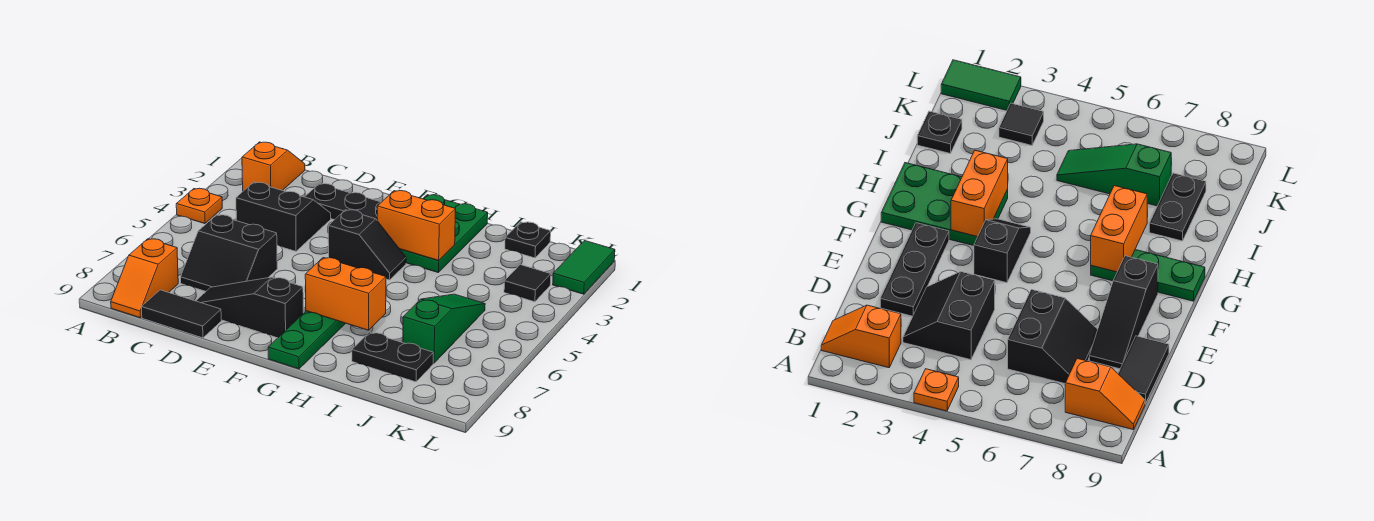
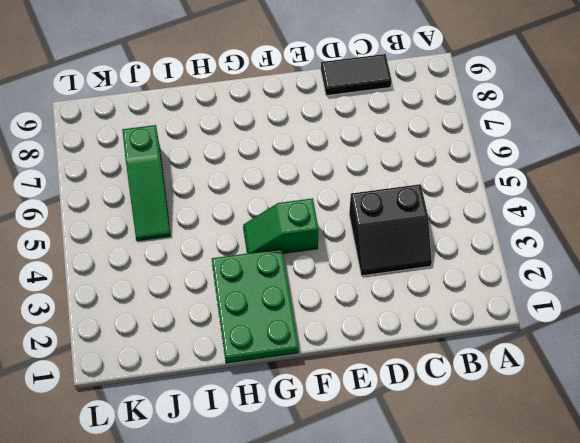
green slope F4:G4 level 1 top F -> black slope F4:G4 level 1 top F
none -> orange plate A4 level 1
none -> orange slope B1:B2 level 1 top 2
none -> orange slope B8:B9 level 1 top 8

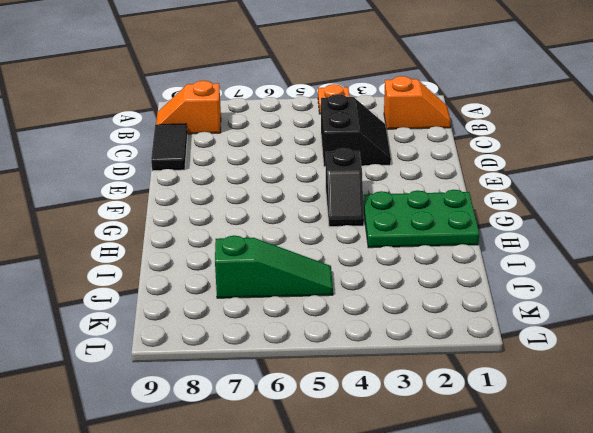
none -> black slope C6:D7 level 1 top 6
none -> black plate D2:F2 level 1
none -> black slope D8:F8 level 1 top F

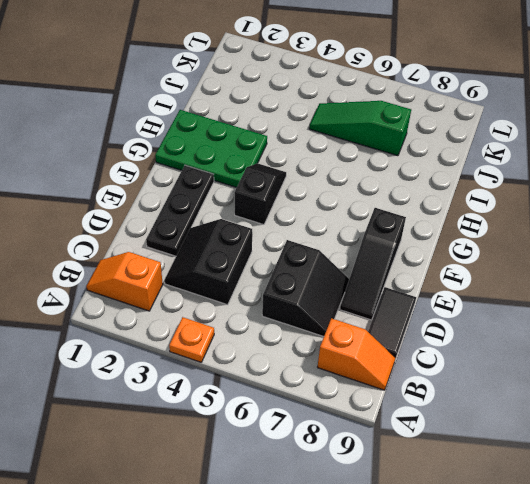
none -> green plate G7:G9 level 1
none -> black plate I8:J8 level 1
none -> black plate J1 level 1

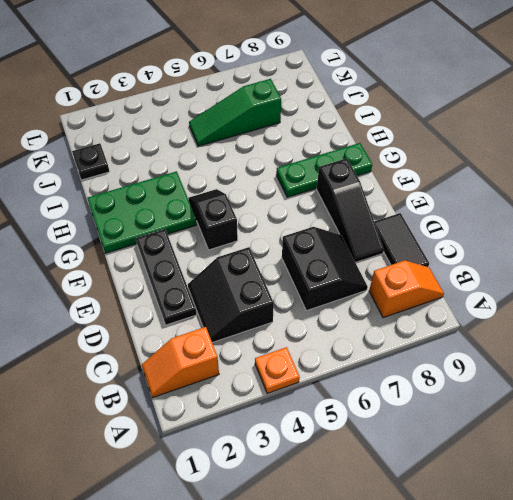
none -> black plate I8:J8 level 1
none -> black tile K3 level 1
none -> green tile L1:L2 level 1

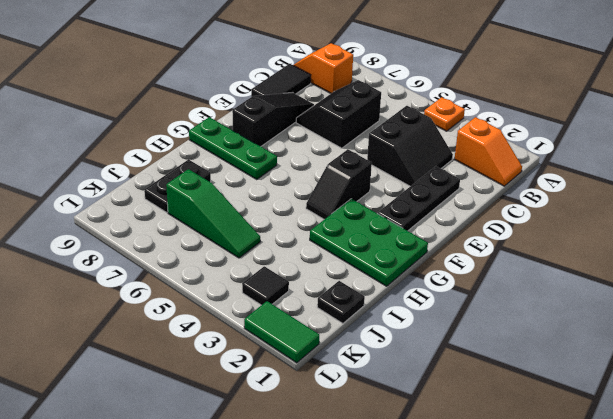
none -> orange brick G3:H3 level 2
none -> orange brick G7:H7 level 2

